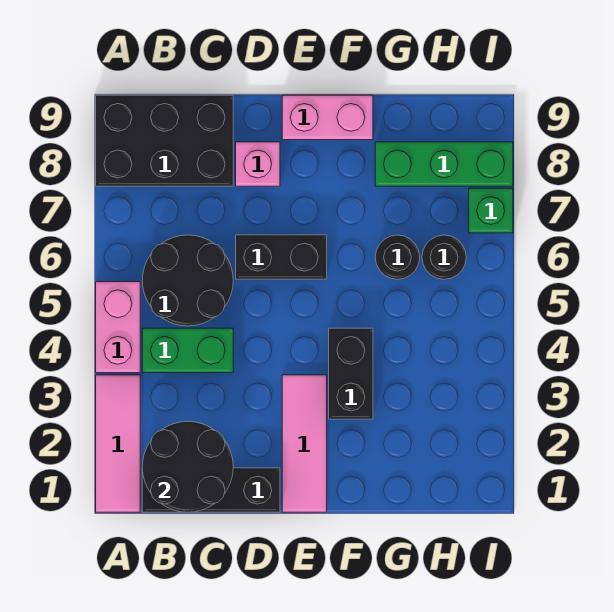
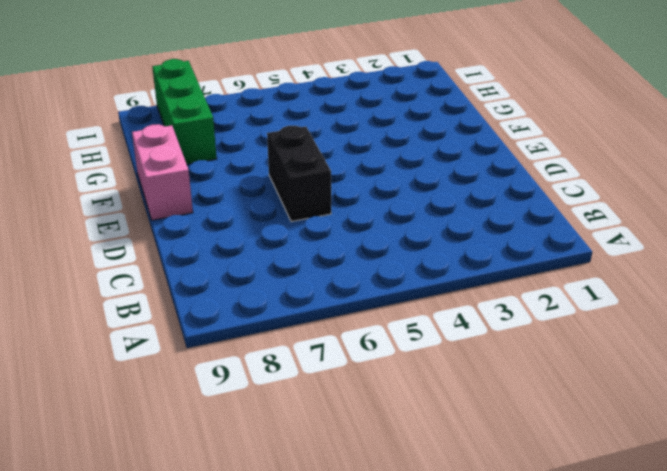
none -> pink tile A1:A3 level 1
none -> pink brick A4:A5 level 1
none -> black brick A8:C9 level 1

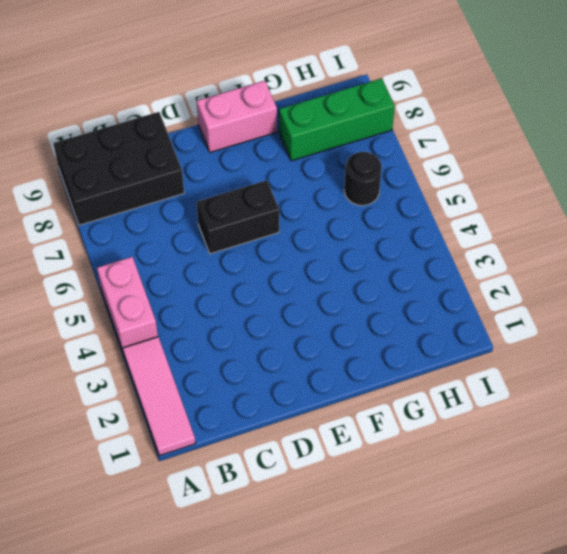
none -> black brick B1:D1 level 1
none -> green brick B4:C4 level 1
none -> black round brick B5:C6 level 1

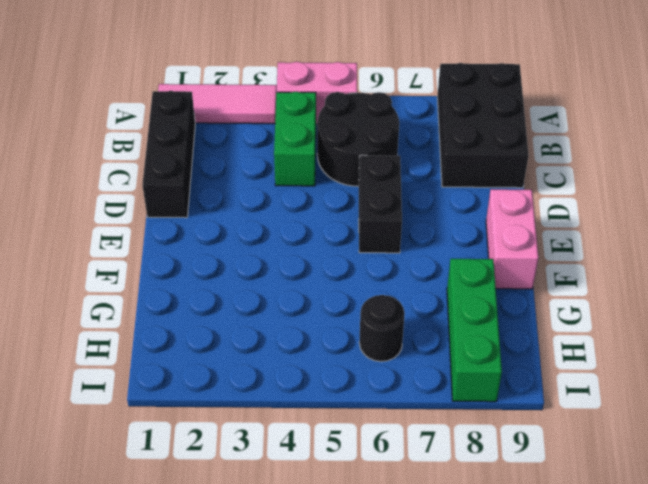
none -> pink brick D8 level 1
none -> pink tile E1:E3 level 1
none -> black brick F3:F4 level 1

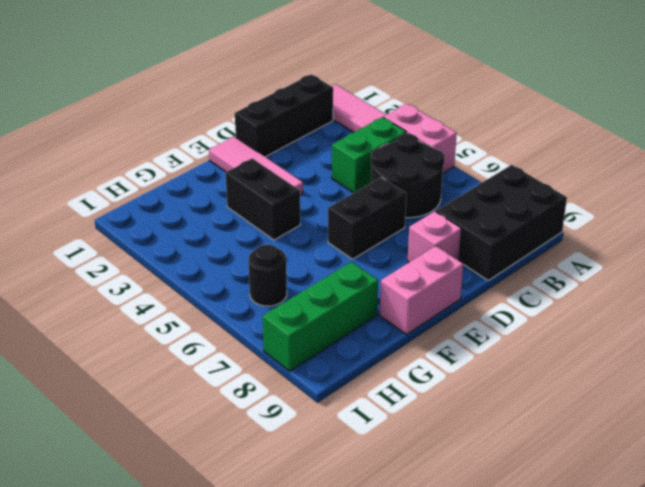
none -> black round brick G6 level 1
none -> green brick I7 level 1
none -> black round brick B1:C2 level 2

